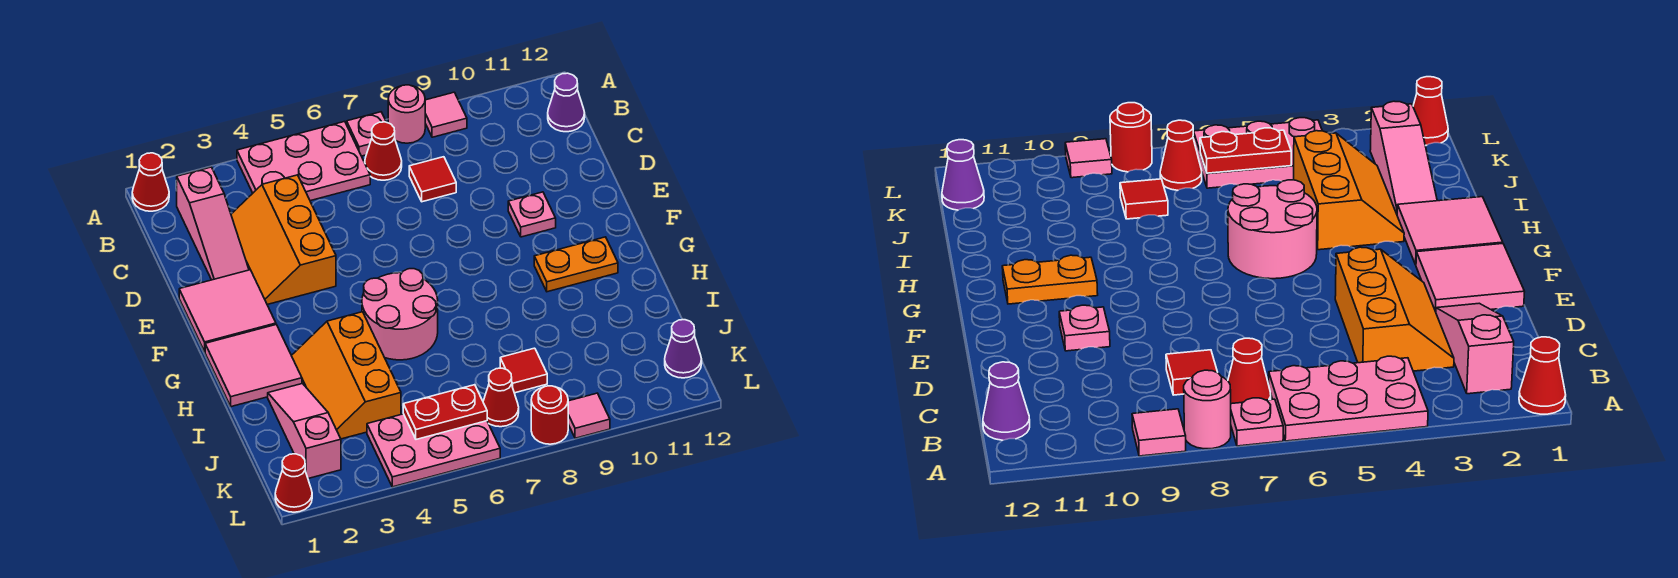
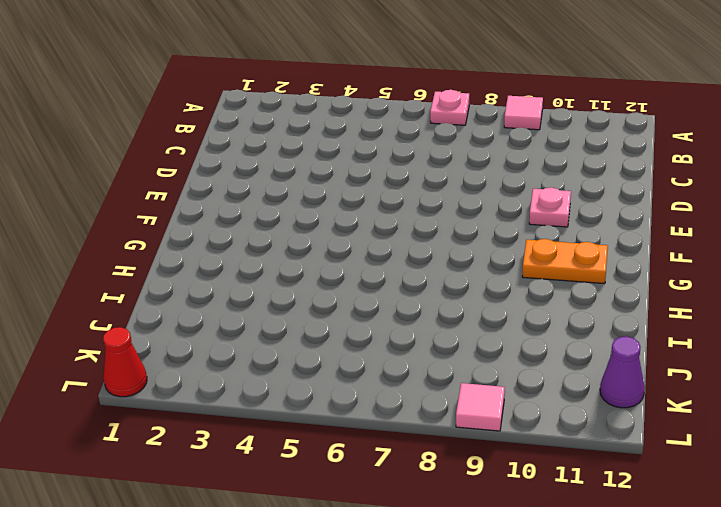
none -> red cone A1 level 1
none -> pink plate A4:B6 level 1
none -> pink round brick A8 level 1

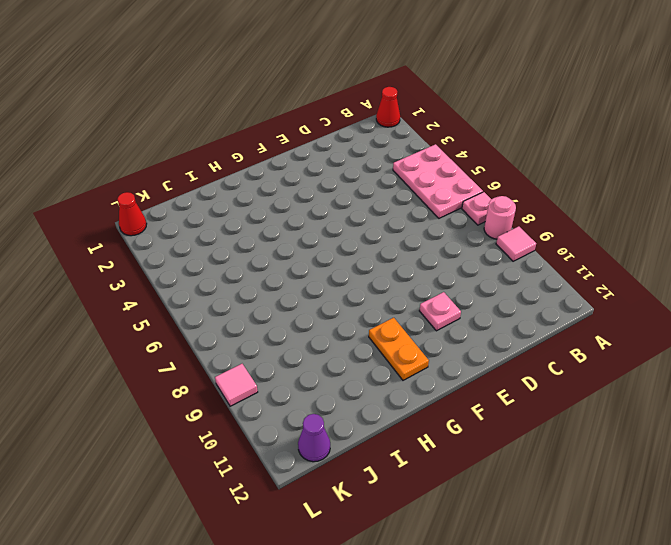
none -> pink slope B2:D2 level 1 top B
none -> red cone B7 level 1
none -> purple cone B12 level 1

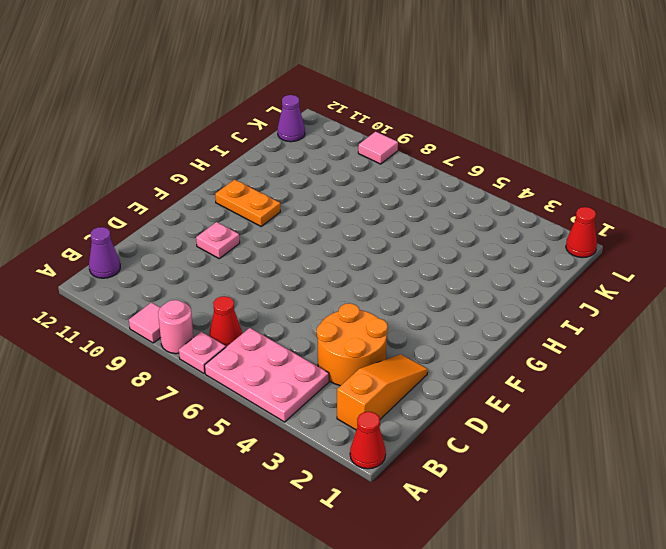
orange slope B2:D2 level 1 top B -> pink slope B2:D2 level 1 top B
orange round brick C3:D4 level 1 -> orange slope C3:E4 level 1 top 4
none -> red tile C8 level 1
none -> pink tile E1:F2 level 1
none -> pink tile G1:H2 level 1

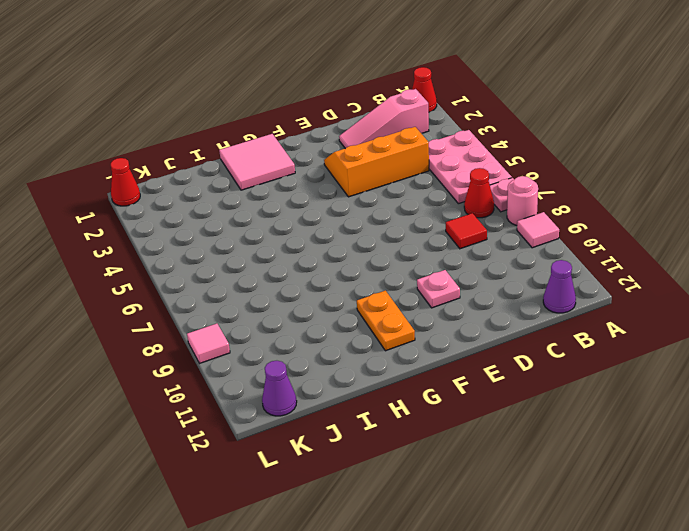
none -> pink tile E1:F2 level 1
none -> pink round brick G5:H6 level 1
none -> orange slope H3:J4 level 1 top 4

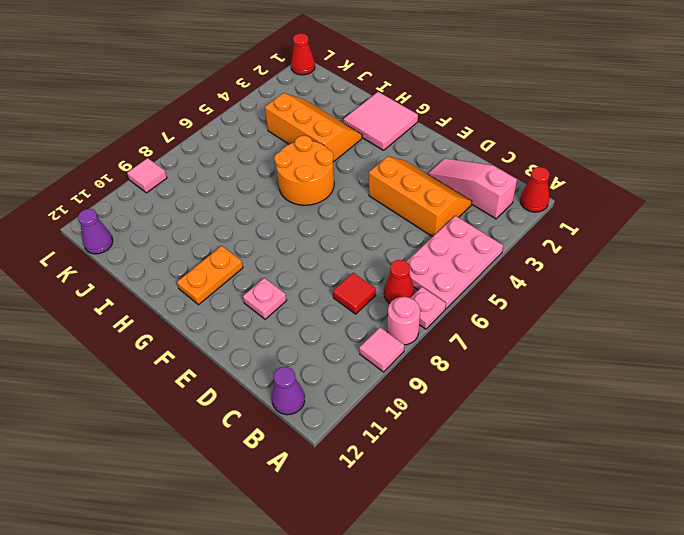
orange round brick G5:H6 level 1 -> pink round brick G5:H6 level 1
none -> pink tile E1:F2 level 1
none -> pink slope I2:K2 level 1 top K
none -> red tile J8 level 1

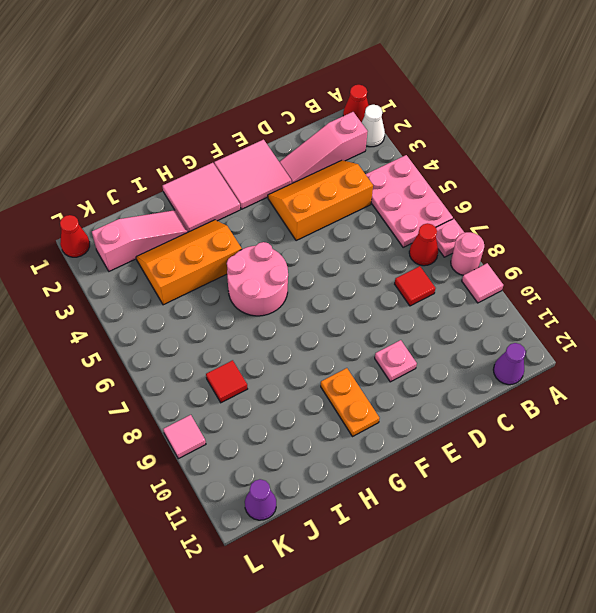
white cone A2 level 1 -> none
none -> pink plate K4:L6 level 1
none -> red cone K7 level 1
none -> red round brick L8 level 1

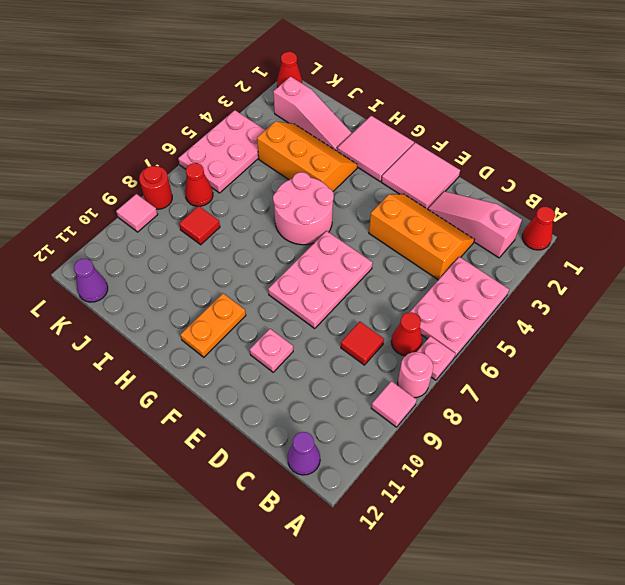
pink plate E6:F8 level 1 -> none
none -> red plate K5:K6 level 2

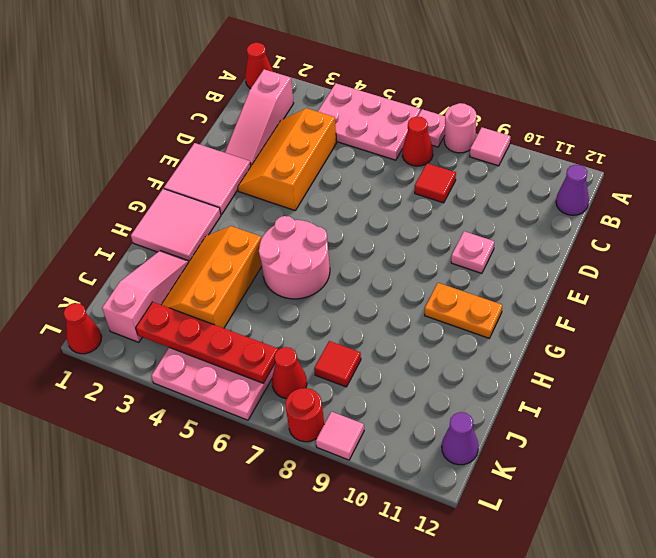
red plate K3:K6 level 2 -> red plate K5:K6 level 2

